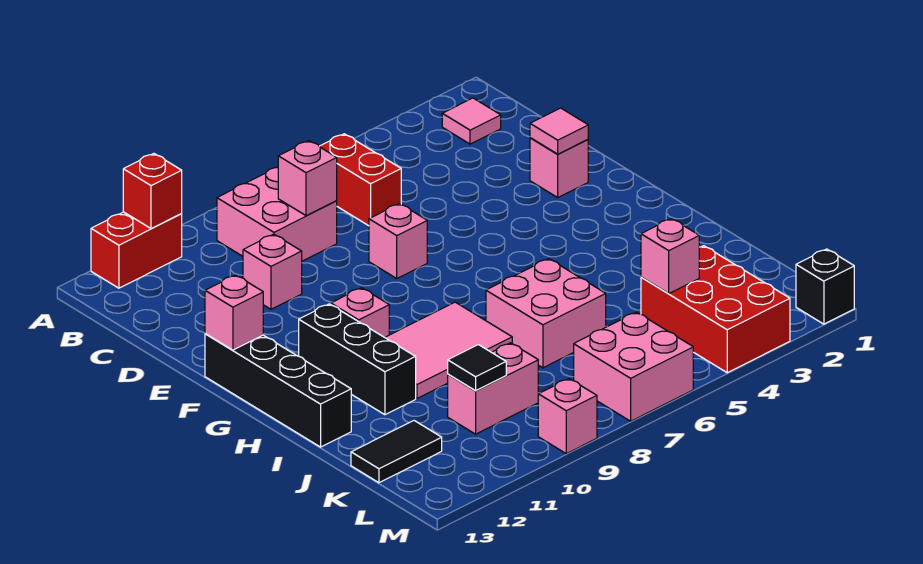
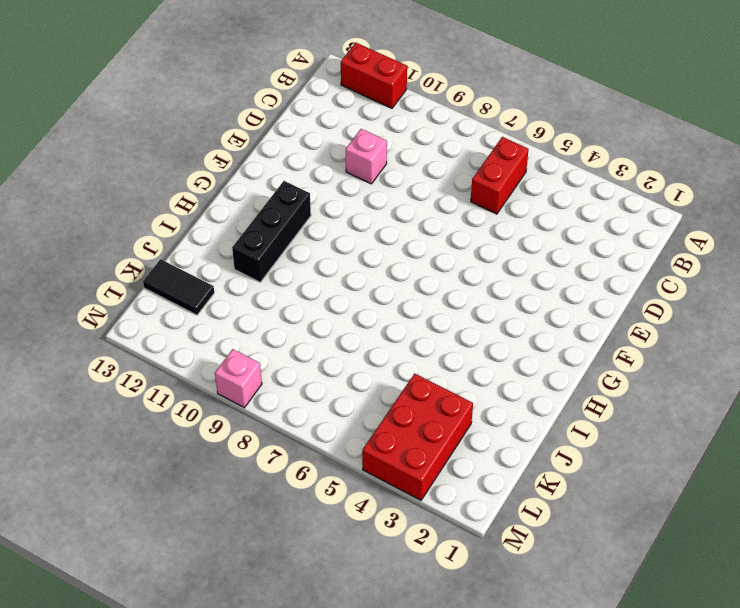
none -> pink tile B2 level 1
none -> pink brick B8:C9 level 1
none -> pink brick E2 level 1

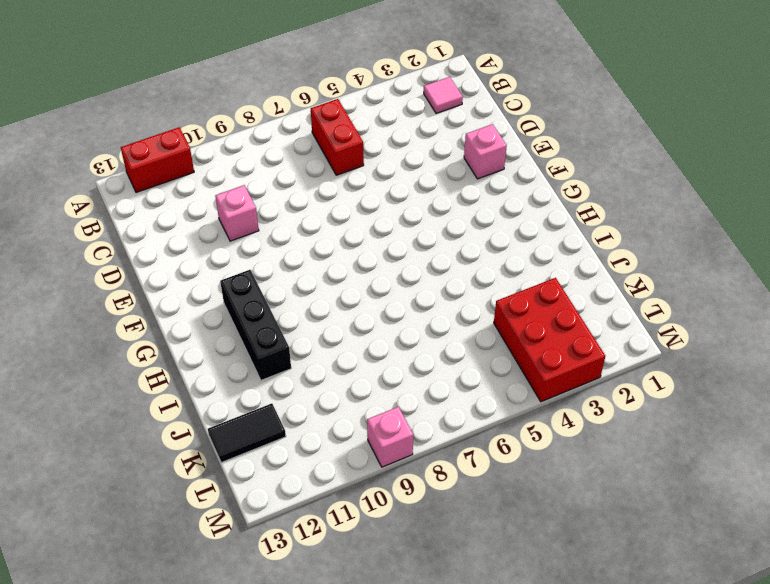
none -> pink brick B8:C9 level 1
none -> pink brick E7 level 1
none -> black brick F13:I13 level 1

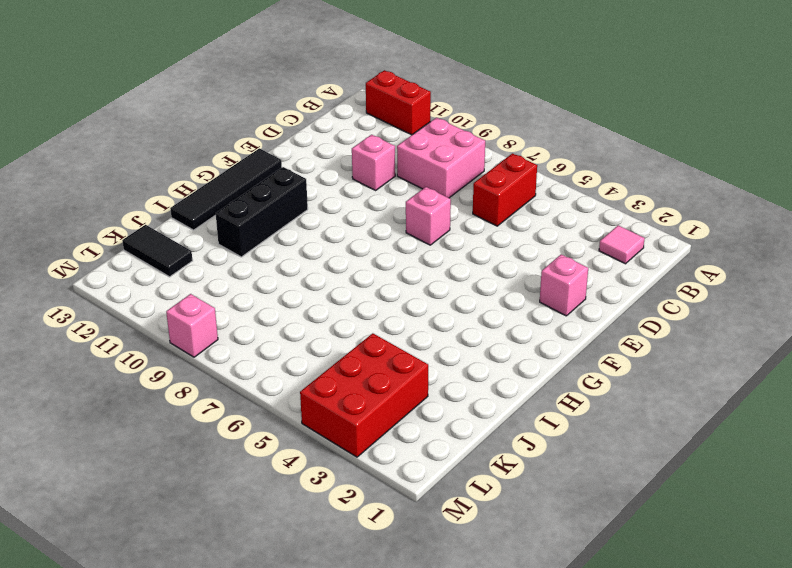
black tile F13:I13 level 1 -> black brick F13:I13 level 1
none -> pink brick G10 level 1
none -> pink tile H8:I10 level 1
none -> pink brick I6:J7 level 1

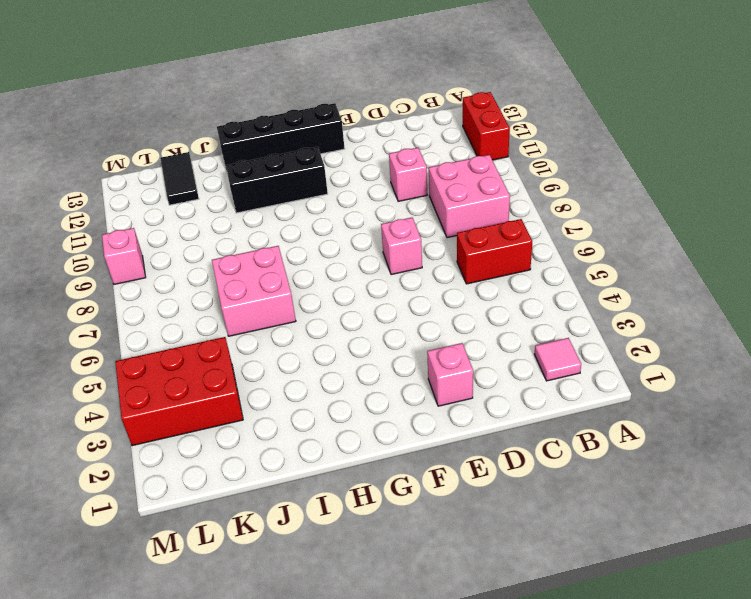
none -> pink brick G10 level 1
none -> pink tile H8:I10 level 1
none -> pink brick K9:K10 level 1

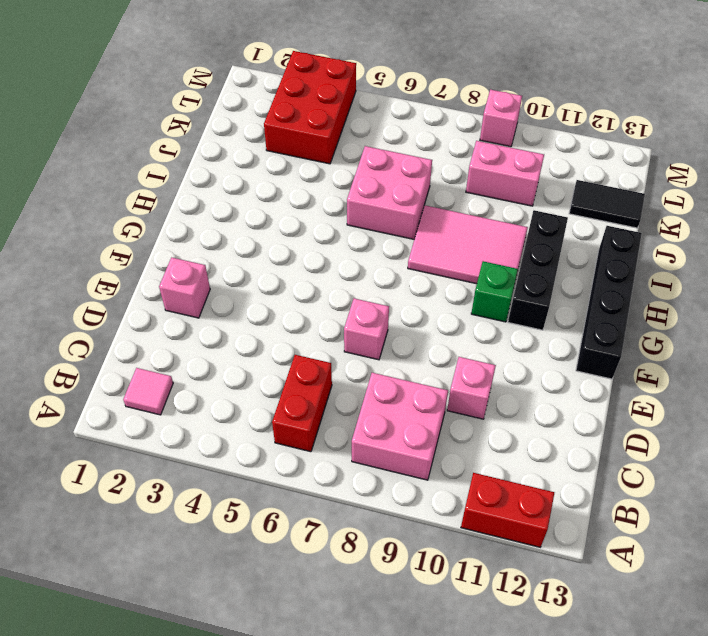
green brick G10 level 1 -> pink brick G10 level 1
none -> pink brick L6:M7 level 1
none -> black brick M1 level 1
none -> red brick A11 level 2

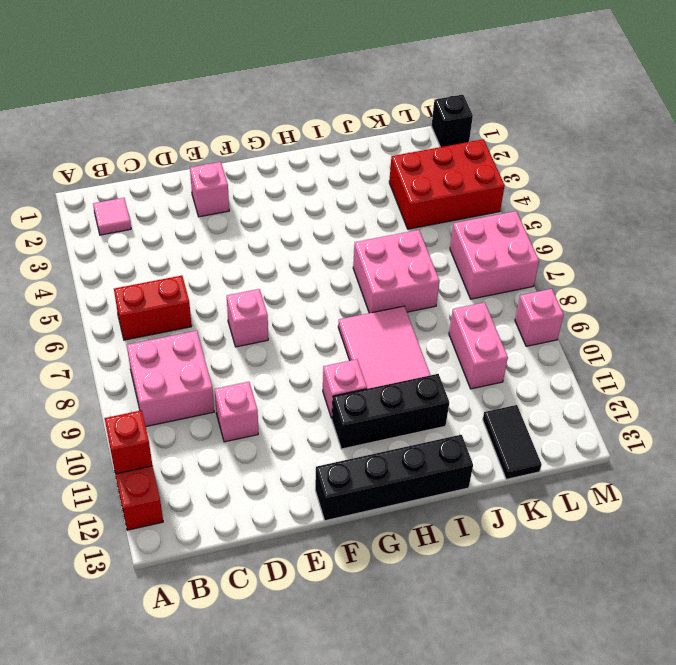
none -> pink brick C8 level 2
none -> pink tile E2 level 2
none -> pink brick F13 level 2

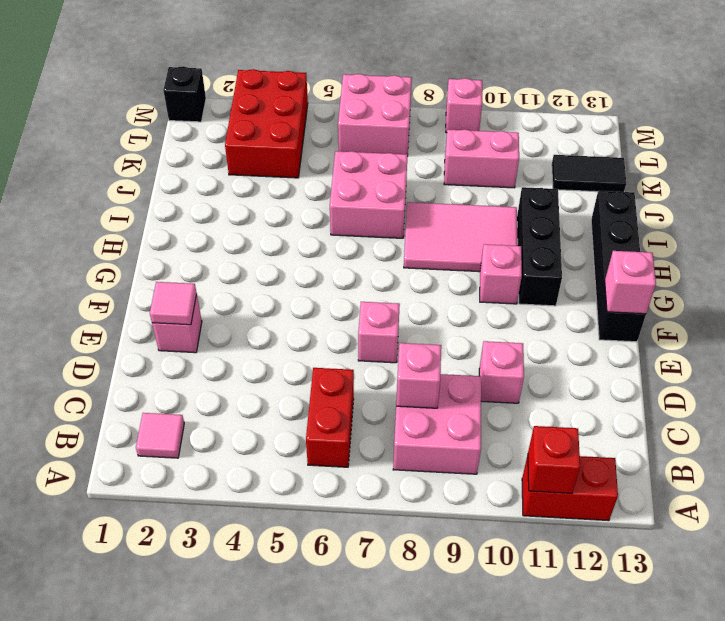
none -> pink brick K4 level 2
none -> black tile K10 level 2

